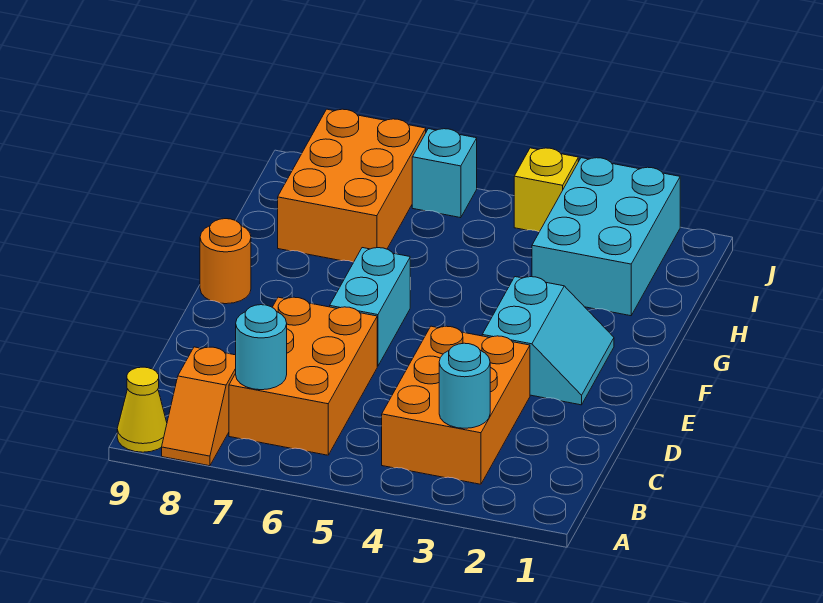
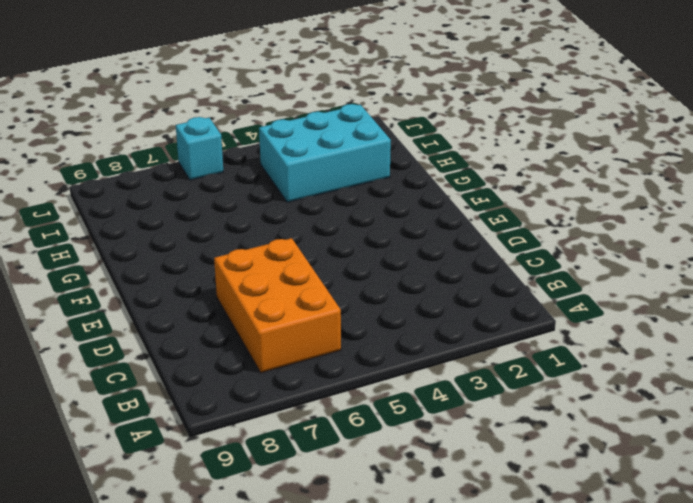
cyan brick H2:I4 level 1 -> cyan brick H2:J3 level 1
none -> orange slope A8:B8 level 1 top B
none -> yellow cone A9 level 1
none -> orange brick B3:D4 level 1

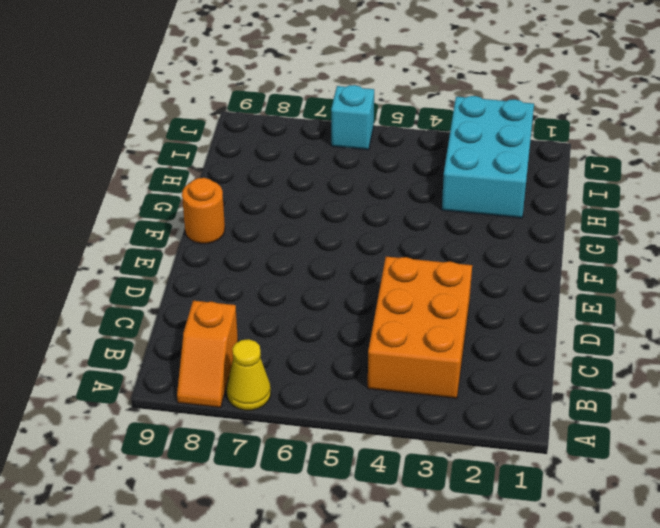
yellow cone A7 level 1 -> yellow cone A9 level 1
none -> orange brick B6:D7 level 1
none -> cyan slope E2:F3 level 1 top 3
none -> cyan brick E6:F6 level 1

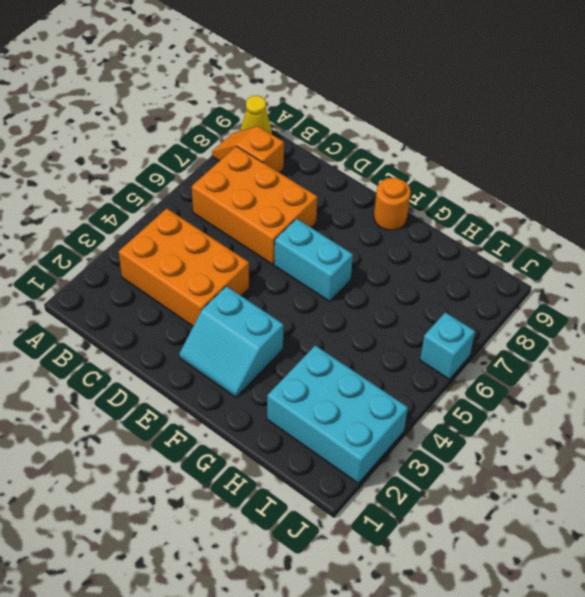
none -> orange brick H7:J8 level 1
none -> yellow brick J4 level 1
none -> cyan round brick B3 level 2

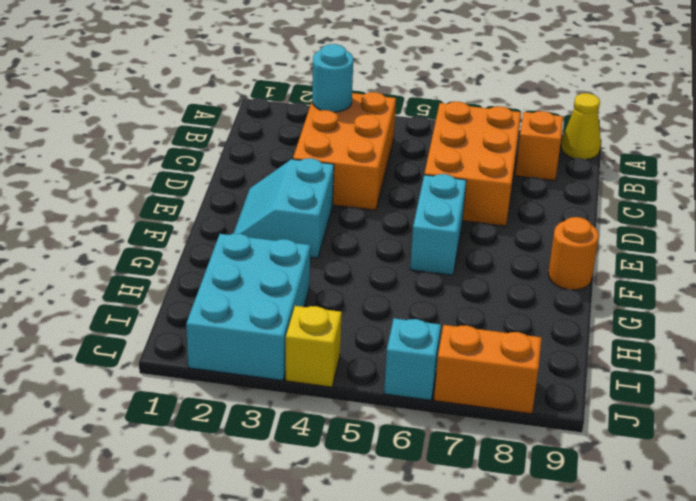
orange brick J7:J8 level 1 -> orange brick H7:J8 level 1
none -> cyan round brick B7 level 2

